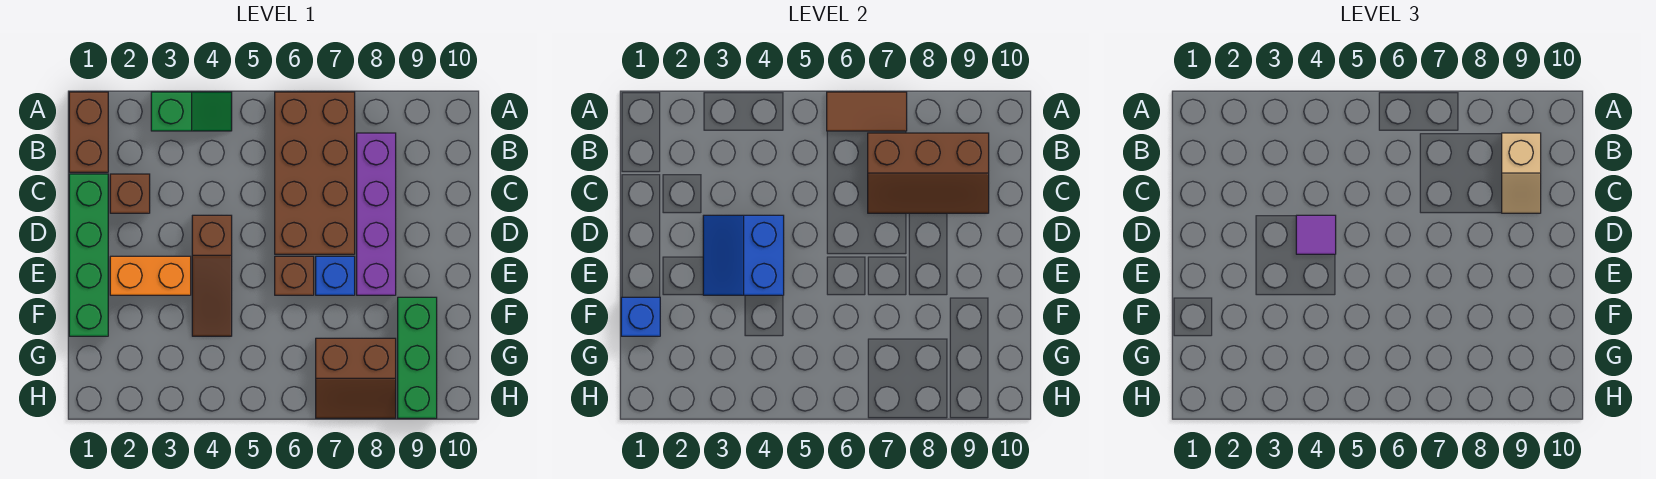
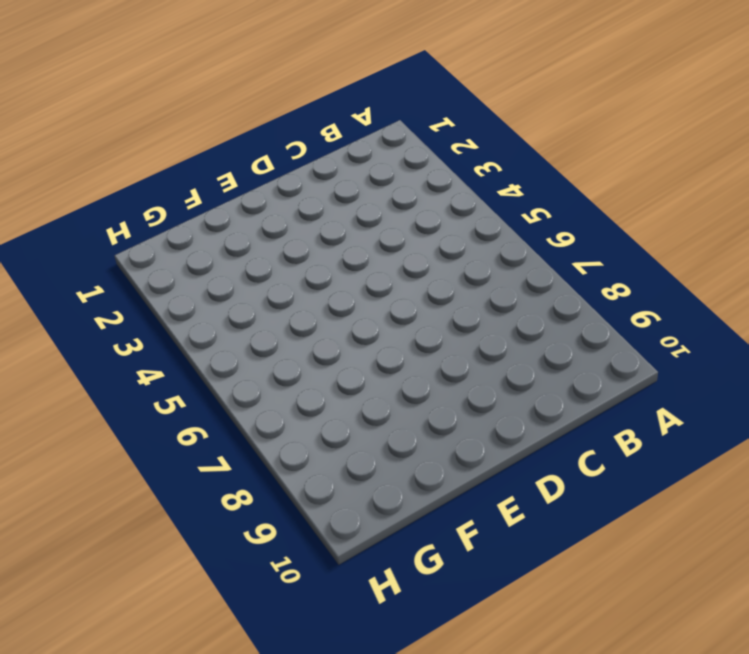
none -> brown brick A1:B1 level 1
none -> green slope A3:A4 level 1 top 3
none -> brown brick A6:D7 level 1

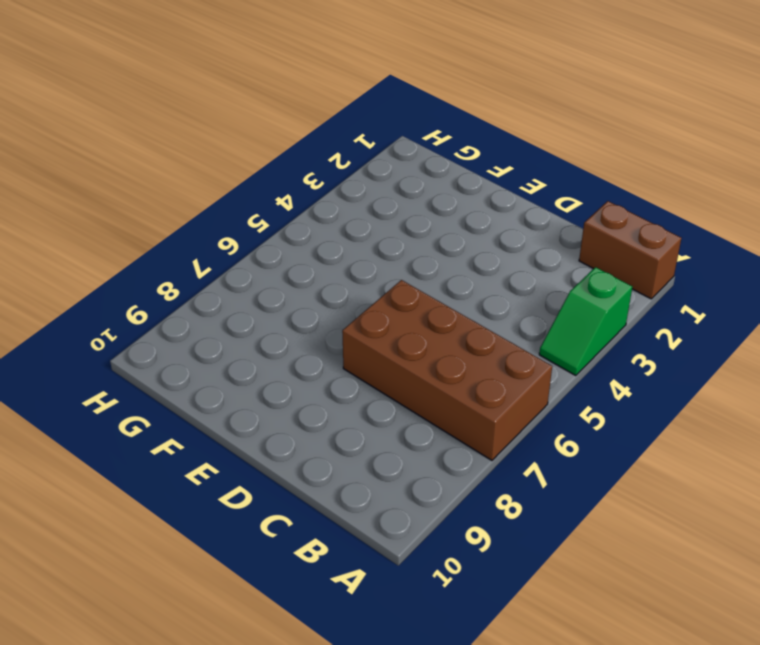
none -> purple brick B8:E8 level 1
none -> green brick C1:F1 level 1
none -> brown brick C2 level 1

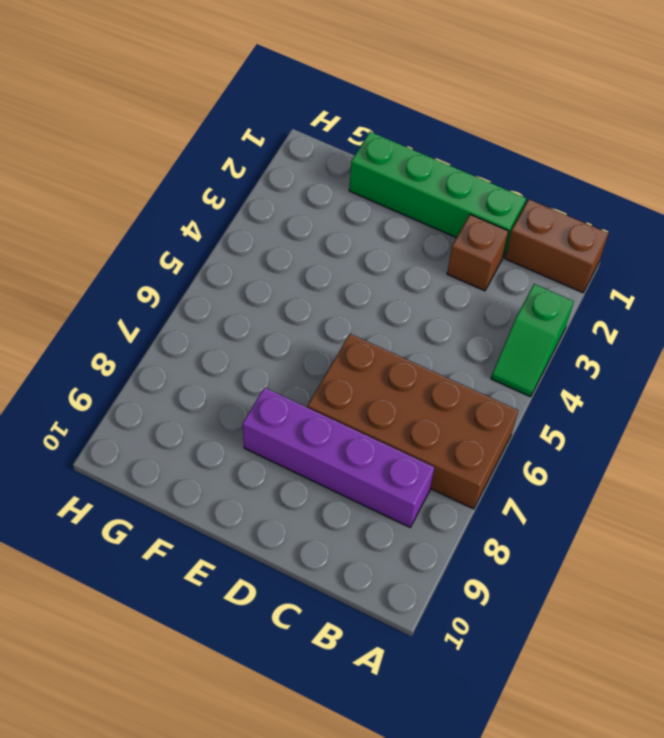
none -> brown slope D4:F4 level 1 top D
none -> orange brick E2:E3 level 1
none -> brown brick E6 level 1

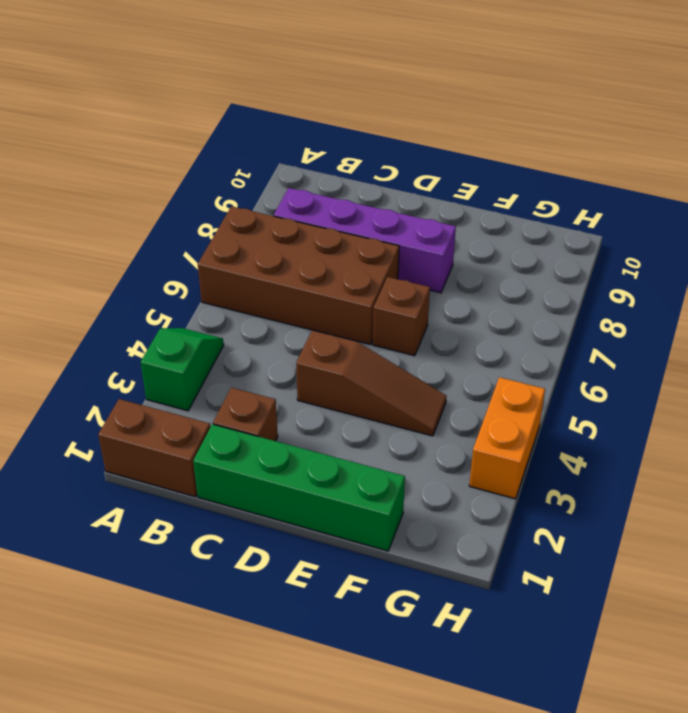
orange brick H3:H4 level 1 -> orange brick E2:E3 level 1
none -> blue brick E7 level 1
none -> green brick F9:H9 level 1
none -> brown slope G7:H8 level 1 top G

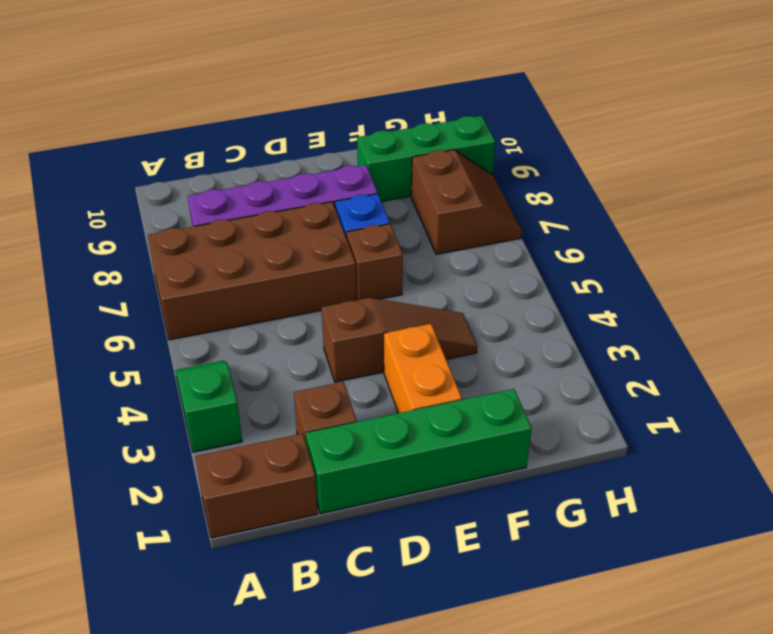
none -> brown tile A6:A7 level 2
none -> brown slope B7:C9 level 2 top B
none -> blue slope D3:E4 level 2 top 4

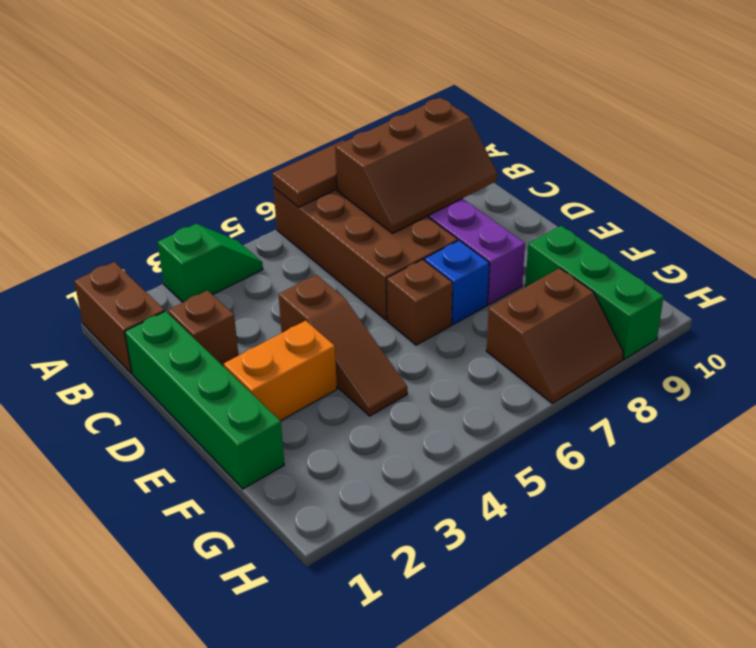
none -> blue slope D3:E4 level 2 top 4
none -> blue brick F1 level 2
none -> tan slope B9:C9 level 3 top B

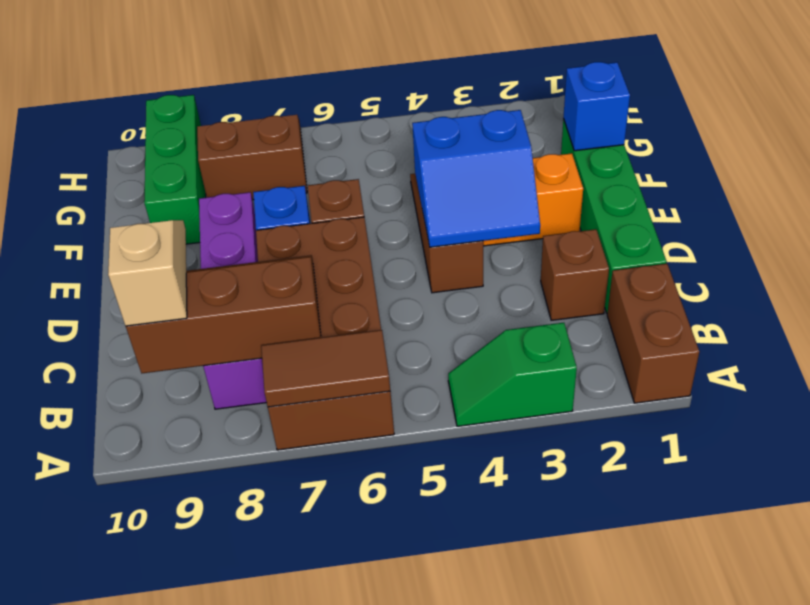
blue slope D3:E4 level 2 top E -> blue slope D3:E4 level 2 top 4
none -> purple tile D4 level 3

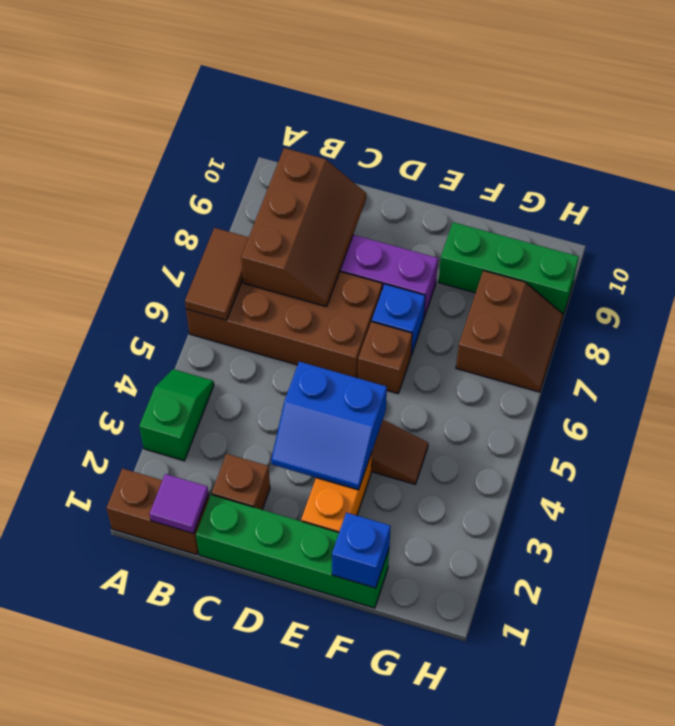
purple tile B1 level 2 -> purple tile D4 level 3
none -> tan slope B9:C9 level 3 top B

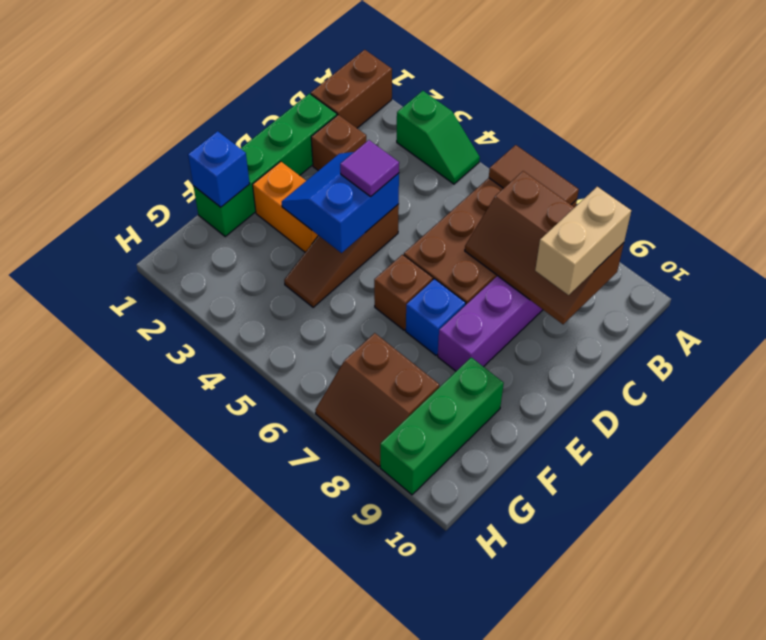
tan brick B9:C9 level 3 -> tan slope B9:C9 level 3 top B

